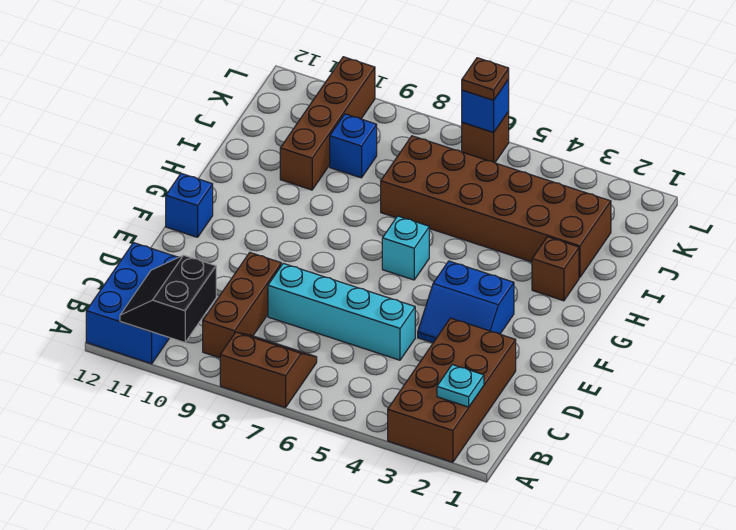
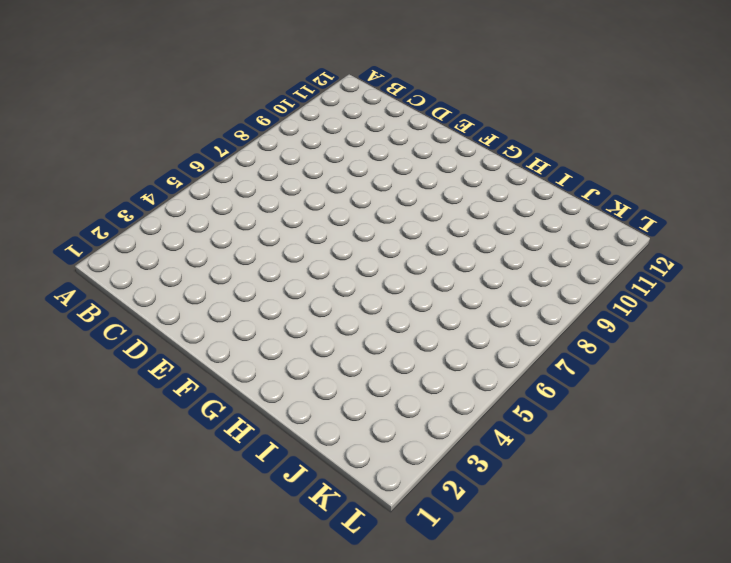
none -> brown brick A2:D3 level 1
none -> brown slope A7:B8 level 1 top A
none -> blue brick A11:C12 level 1

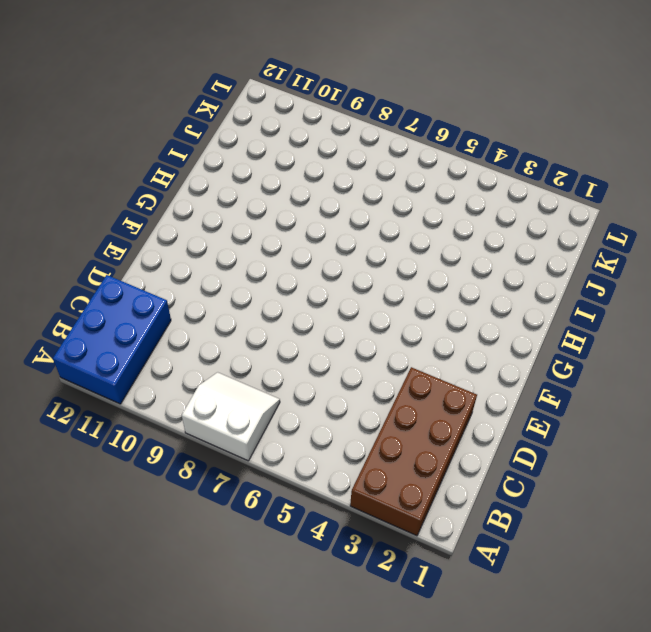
white slope A7:B8 level 1 top A -> brown slope A7:B8 level 1 top A
none -> brown brick B9:D9 level 1
none -> cyan brick D5:D8 level 1
none -> blue slope E3:F4 level 1 top F

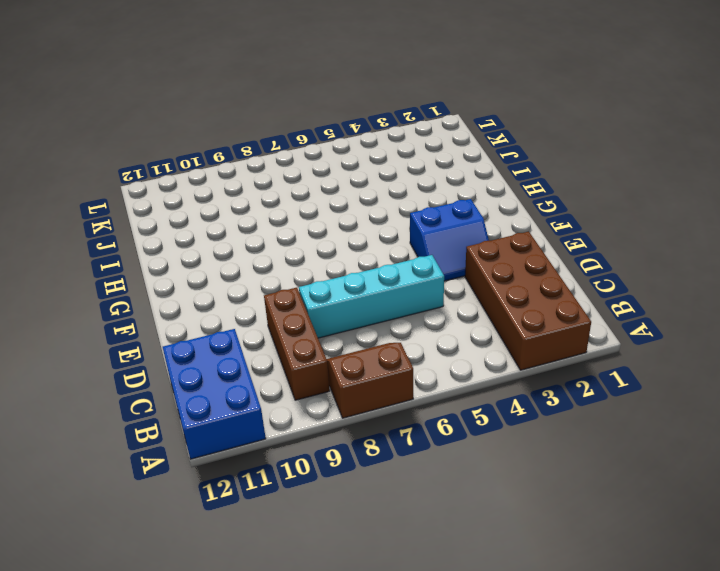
none -> blue brick F12 level 1
none -> cyan brick G6 level 1
none -> brown brick H2 level 1

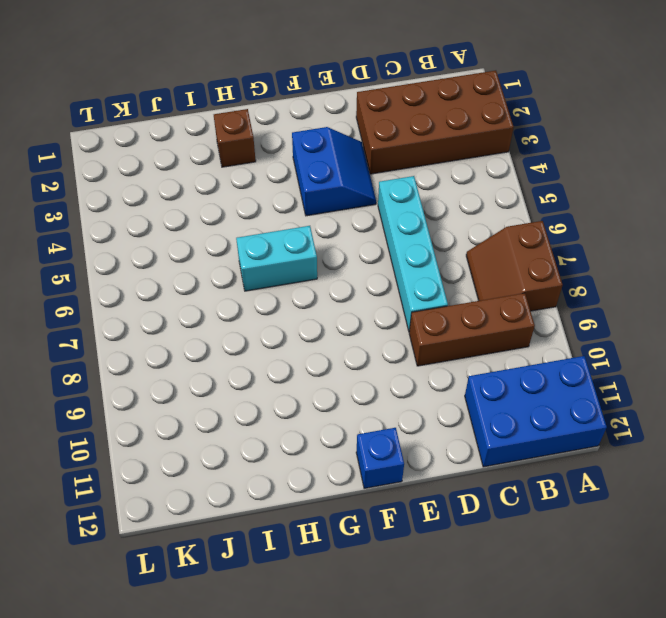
cyan brick G6:H6 level 1 -> cyan brick G6 level 1
none -> brown brick I2:J7 level 1
none -> brown brick I10:L10 level 1
none -> blue brick J9 level 1

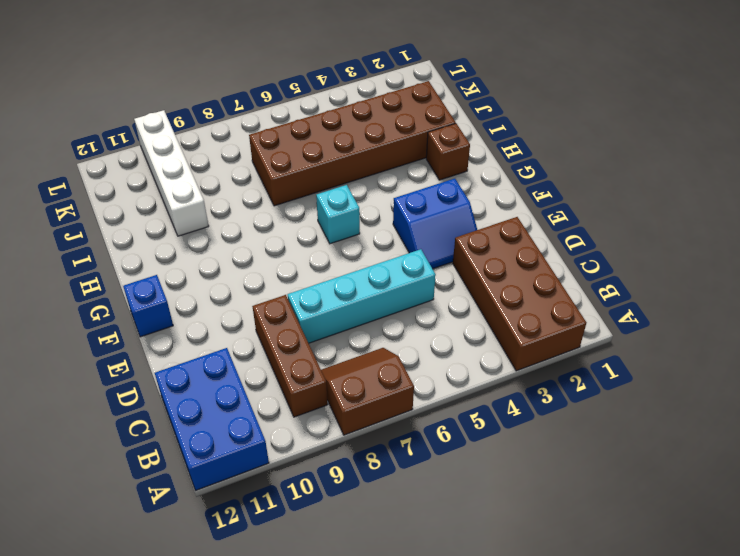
white brick I10:L10 level 1 -> brown brick I10:L10 level 1
none -> blue brick J9 level 1
none -> brown brick L6 level 1
none -> black slope A10:B11 level 2 top 10

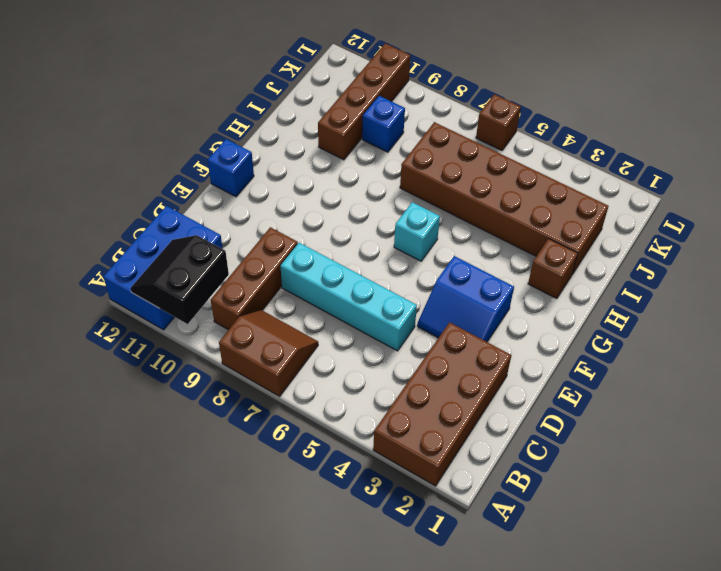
none -> cyan plate B2 level 2
none -> blue brick L6 level 2
none -> brown plate L6 level 3

